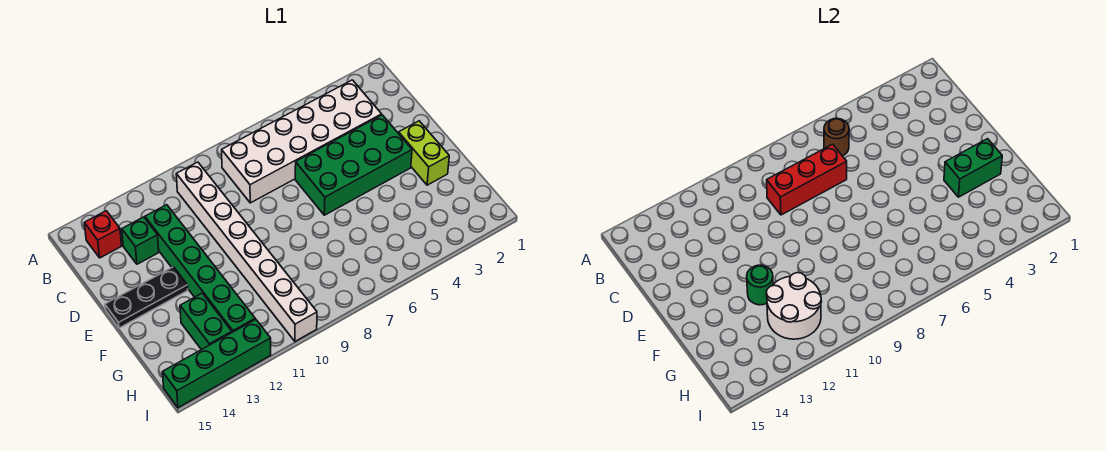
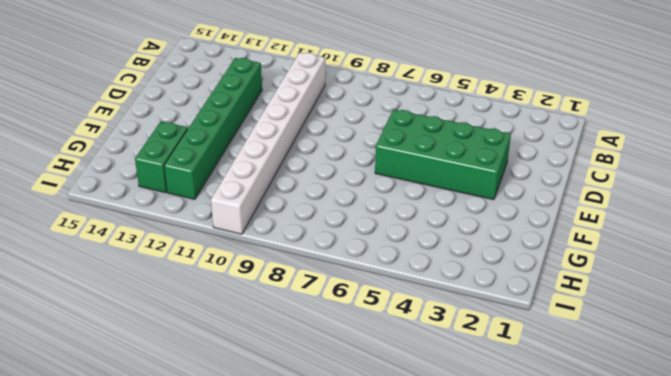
none -> white brick B3:C8 level 1
none -> red brick B14 level 1
none -> green brick C13 level 1

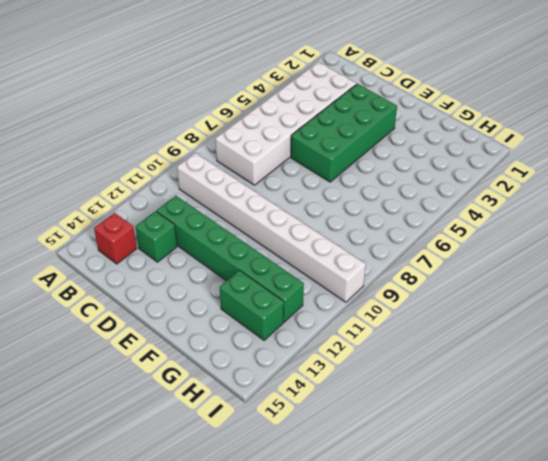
none -> lime brick E2:F2 level 1
none -> black plate E13:E15 level 1
none -> green brick I12:I15 level 1

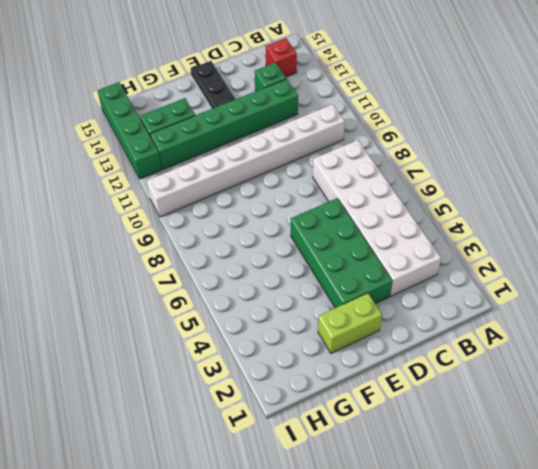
none -> brown round brick B6 level 2
none -> red brick C7:C9 level 2
none -> green brick F2:F3 level 2

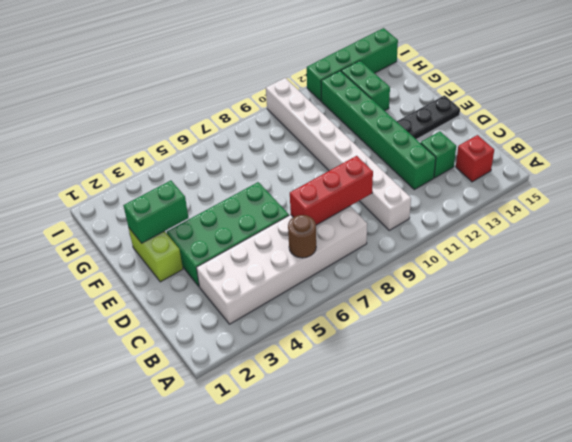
none -> green round brick F12 level 2
none -> white round brick G11:H12 level 2

